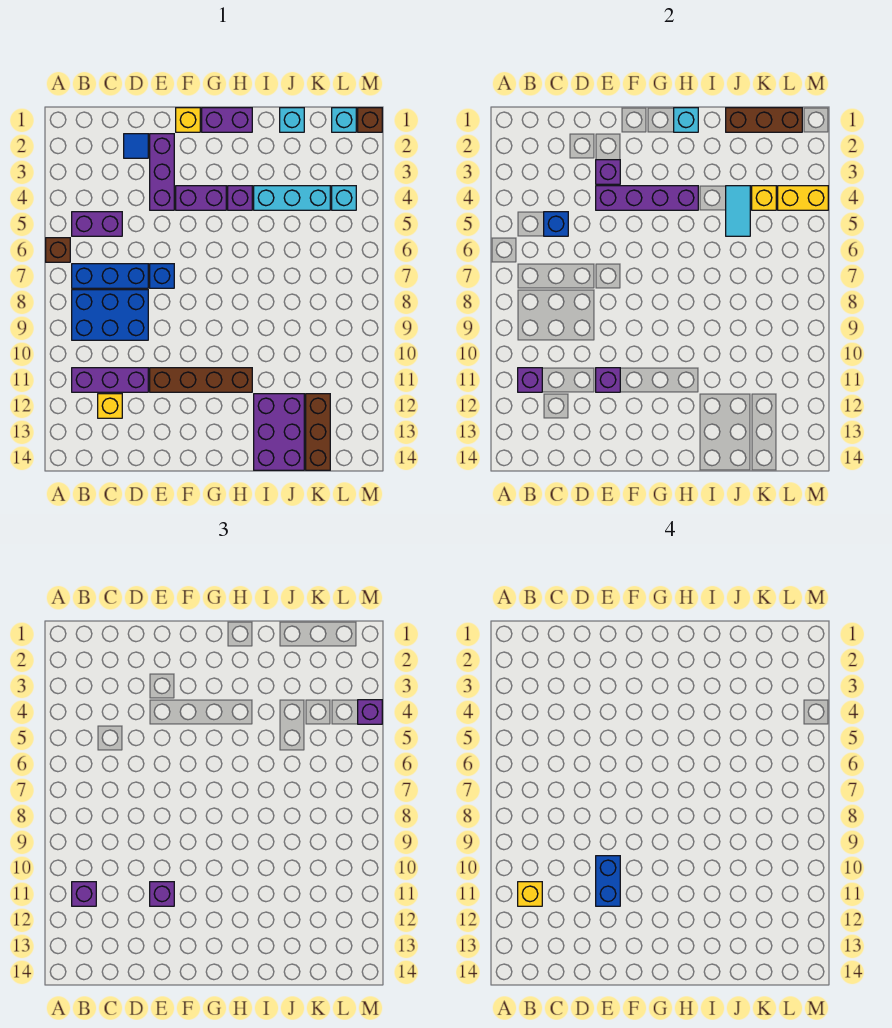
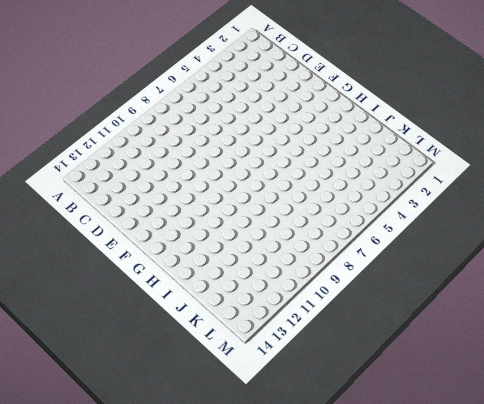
none -> brown brick A6 level 1
none -> purple brick B5:C5 level 1
none -> blue brick B7:D7 level 1
none -> blue brick B8:D9 level 1

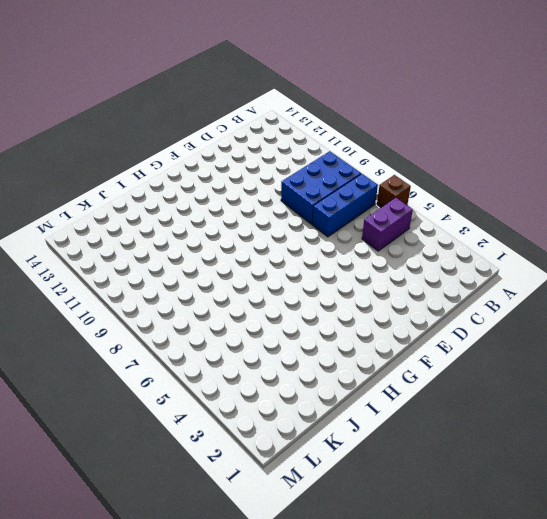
none -> purple brick B11:D11 level 1
none -> yellow brick C12 level 1
none -> blue tile D2 level 1
none -> purple brick E2:E4 level 1

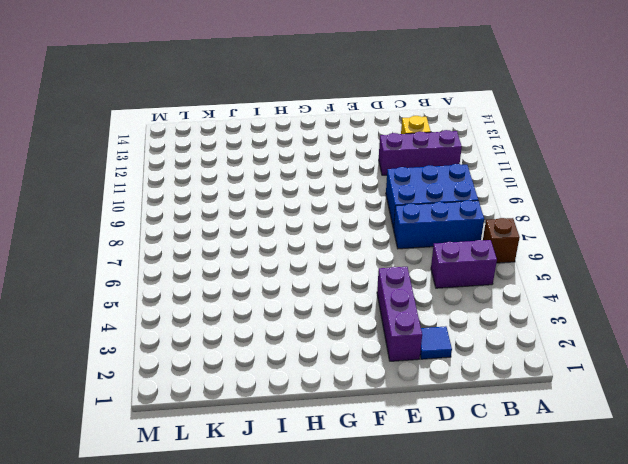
none -> blue brick E7 level 1
none -> brown brick E11:H11 level 1
none -> yellow brick F1 level 1
none -> purple brick F4:G4 level 1

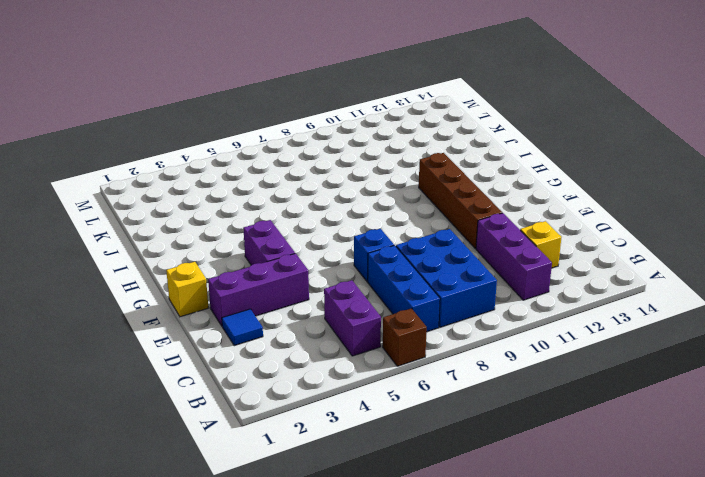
none -> purple brick G1:H1 level 1
none -> purple brick H4 level 1
none -> cyan brick I4:K4 level 1
none -> purple brick I12:J14 level 1

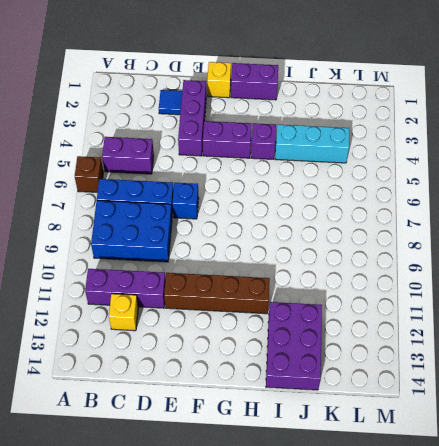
none -> cyan brick J1 level 1
none -> brown brick K12:K14 level 1
none -> cyan brick L1 level 1
none -> cyan brick L4 level 1

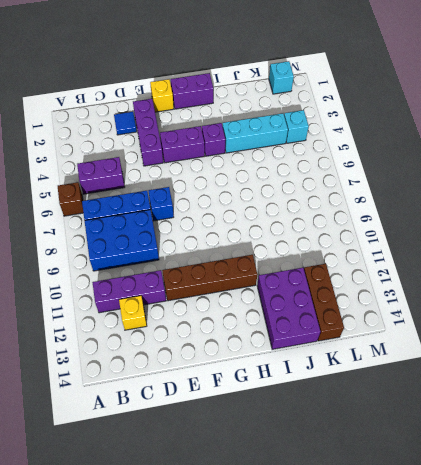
none -> cyan brick J1 level 1
none -> brown brick M1 level 1
none -> purple brick B11 level 2
none -> blue brick C5 level 2

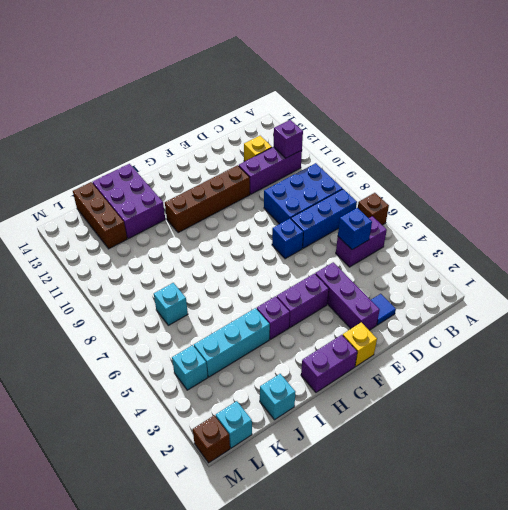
cyan brick K7 level 1 -> cyan brick H1 level 2
none -> purple brick E3 level 2
none -> purple brick E4:H4 level 2
none -> purple brick E11 level 2
none -> brown brick J1:L1 level 2

